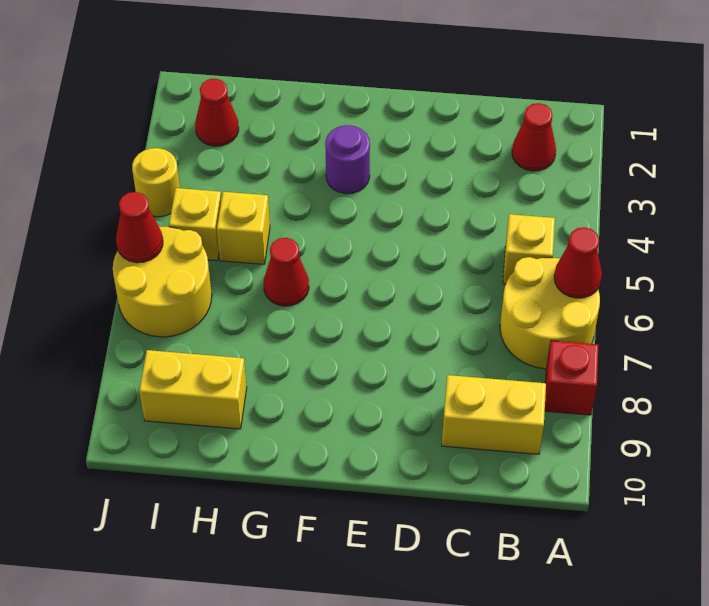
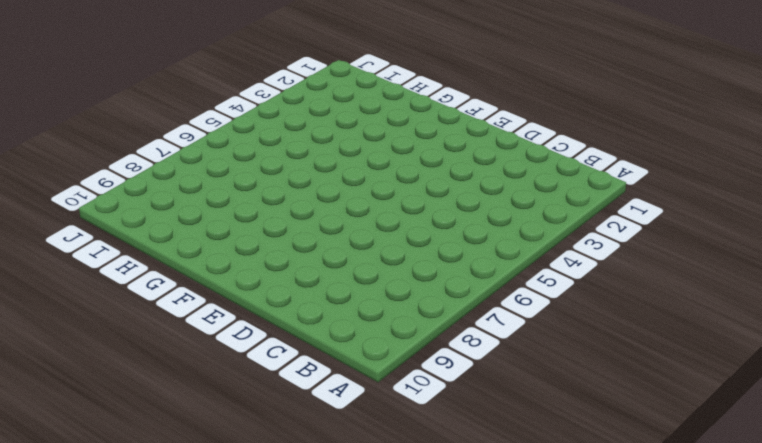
none -> yellow round brick A6:B7 level 1
none -> red brick A8 level 1
none -> red cone B2 level 1

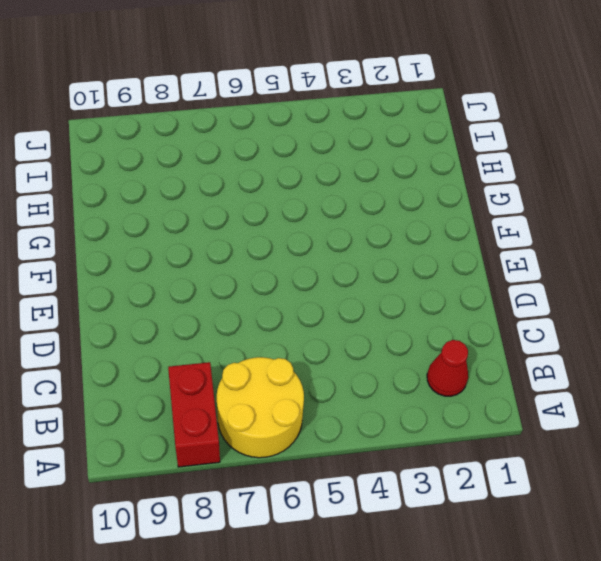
red brick A8:B8 level 1 -> red brick A8 level 1
none -> yellow brick B5 level 1
none -> yellow brick B9:C9 level 1
none -> purple round brick F3 level 1

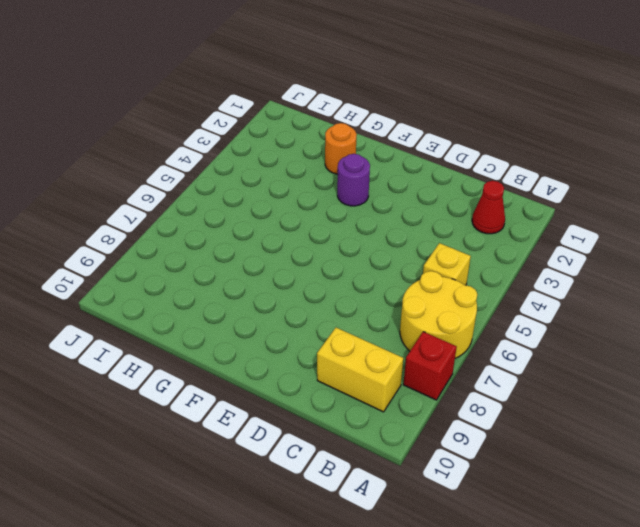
orange round brick G2 level 1 -> none
none -> red cone G6 level 1
none -> yellow brick H5 level 1
none -> yellow brick H9:I9 level 1

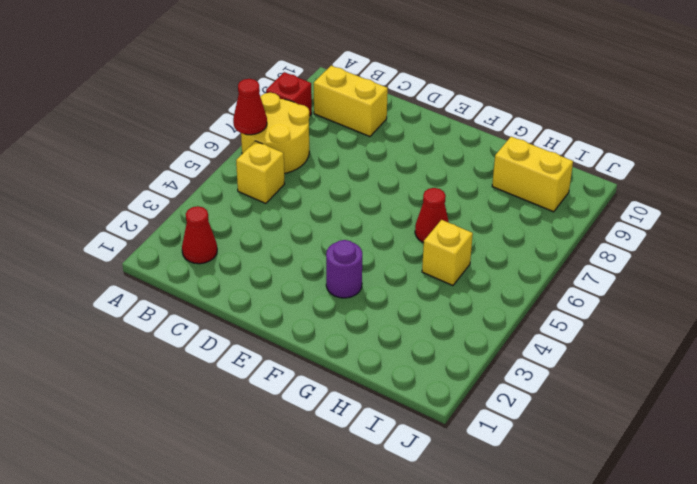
none -> red cone I2 level 1
none -> yellow brick I5 level 1
none -> yellow round brick I6:J7 level 1

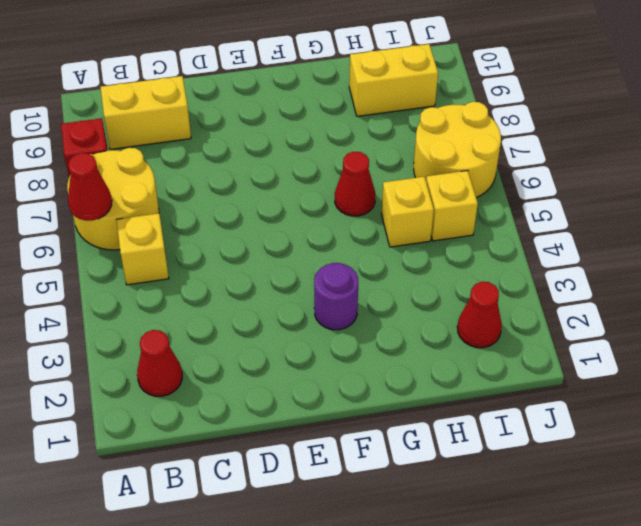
none -> yellow round brick J4 level 1
none -> red cone J6 level 2

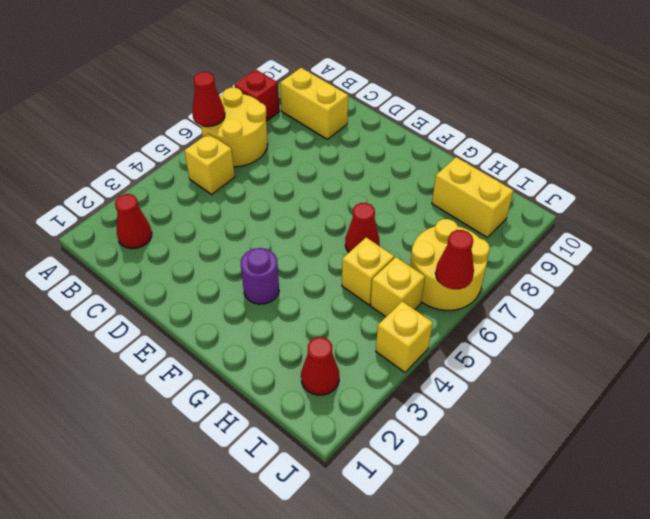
yellow brick J4 level 1 -> yellow round brick J4 level 1

